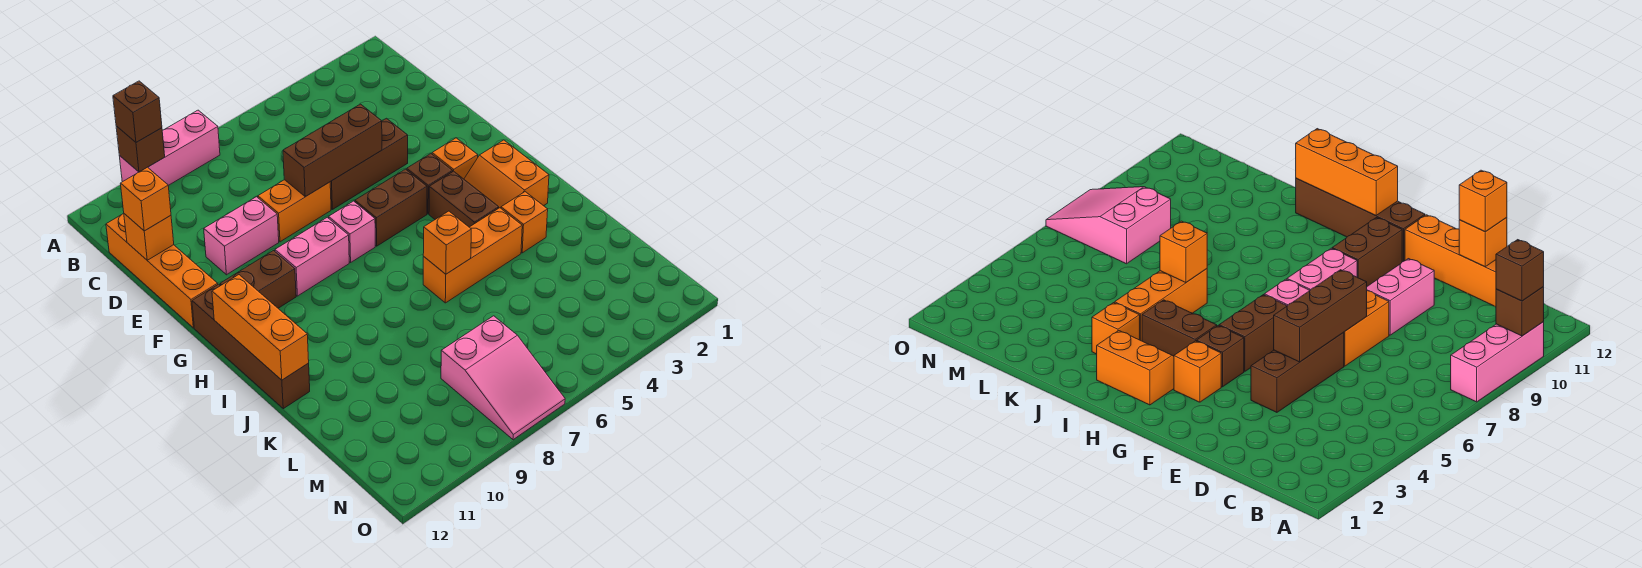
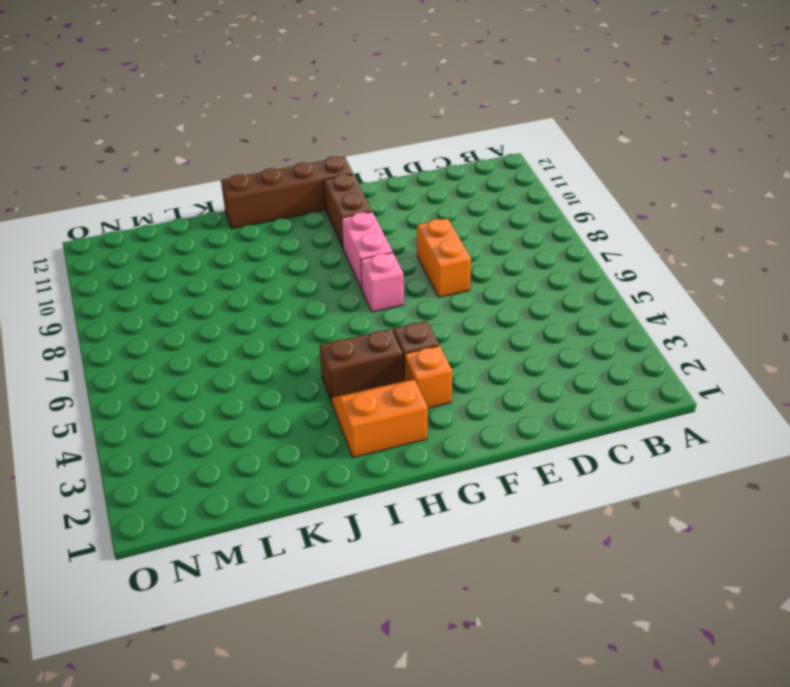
none -> pink brick A8:A10 level 1
none -> orange brick C12:F12 level 1
none -> brown brick E4:E6 level 1

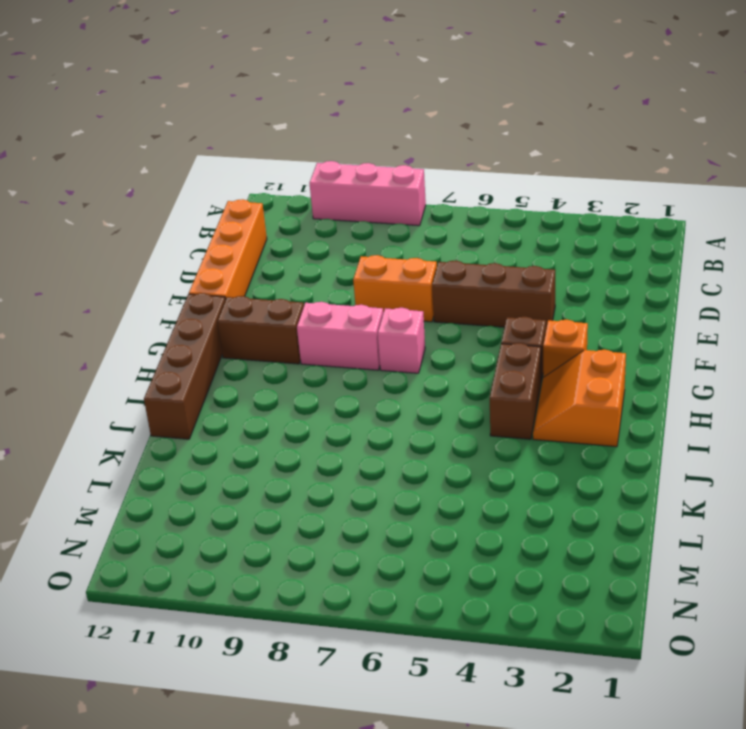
none -> pink brick E9:E10 level 1
none -> brown brick G5:G6 level 1
none -> orange brick J3 level 1

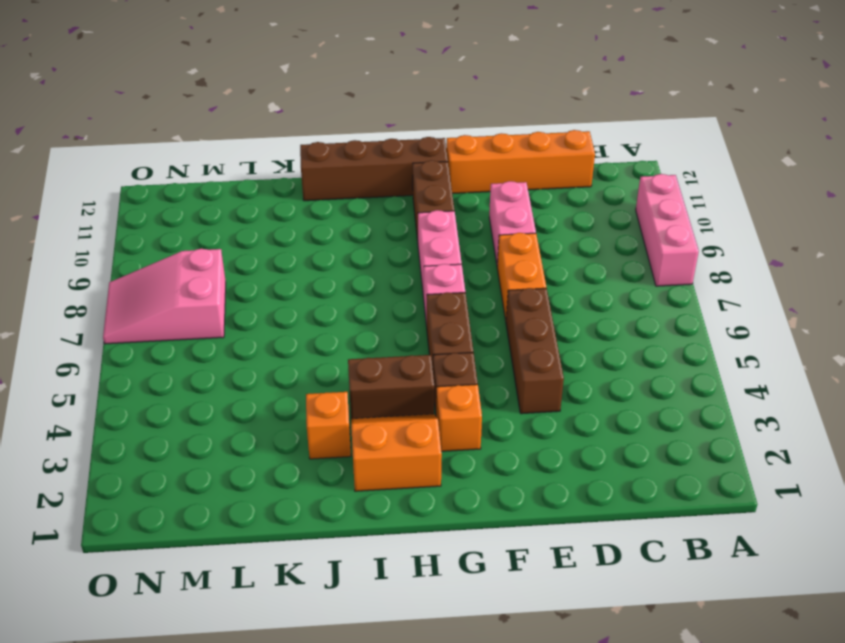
none -> orange brick J4:J6 level 1
none -> brown brick A10 level 2
none -> orange brick D12 level 2

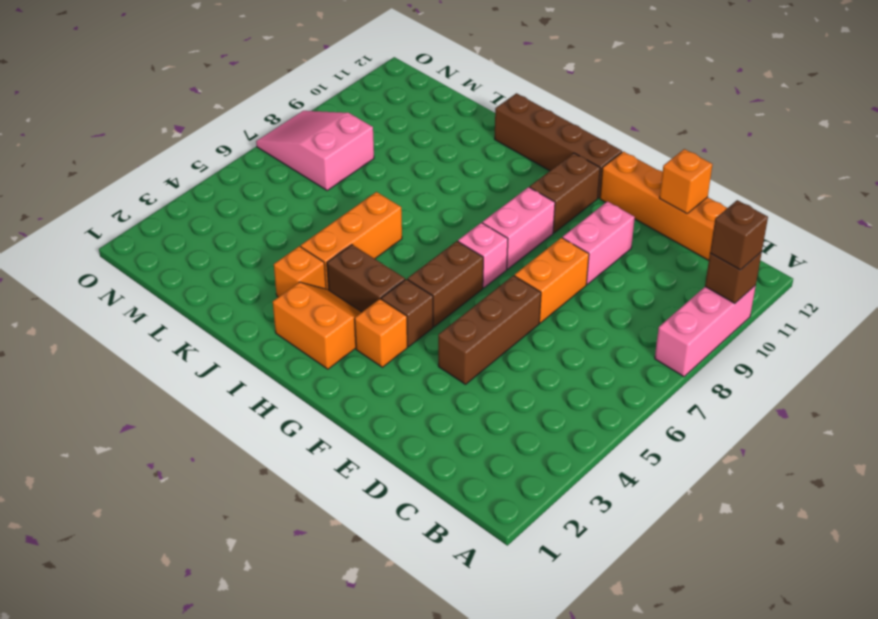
none -> brown brick E5:E7 level 2
none -> orange brick H12:J12 level 2
none -> orange brick J6 level 2

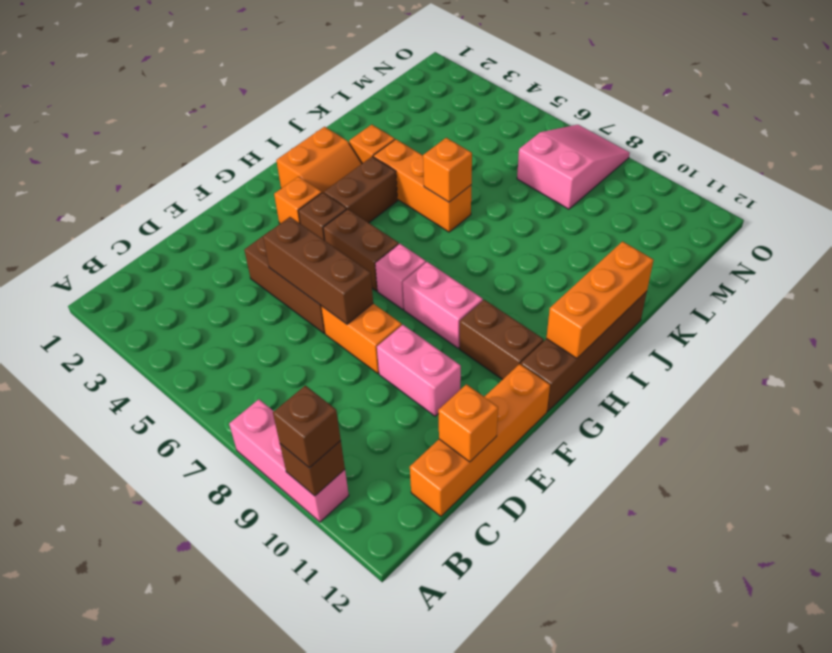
none -> orange brick D12 level 3

